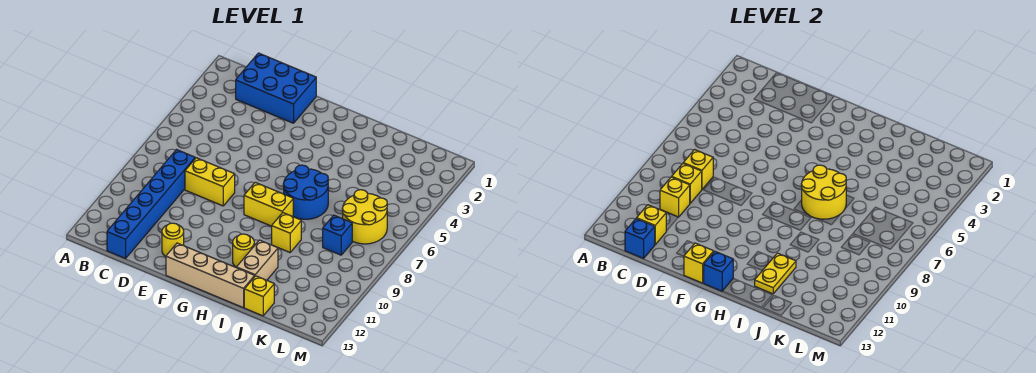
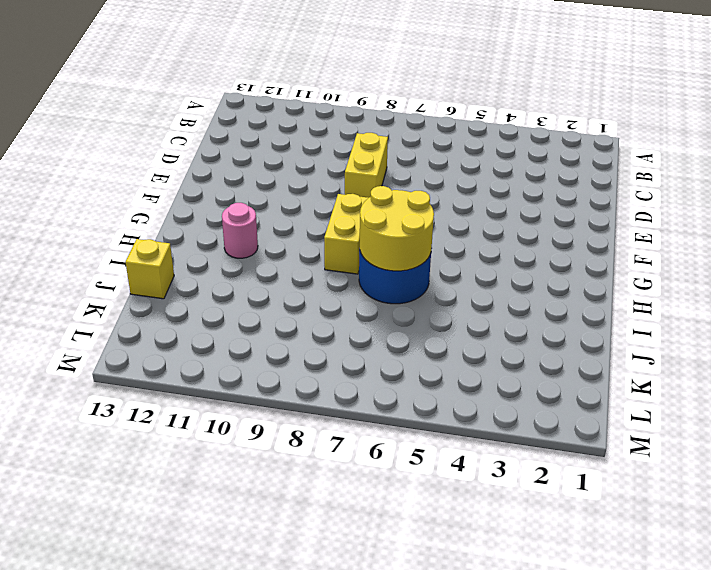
pink round brick H11 level 1 -> yellow round brick H11 level 1
none -> blue brick C1:E2 level 1
none -> blue brick C8:C13 level 1
none -> yellow round brick E12 level 1

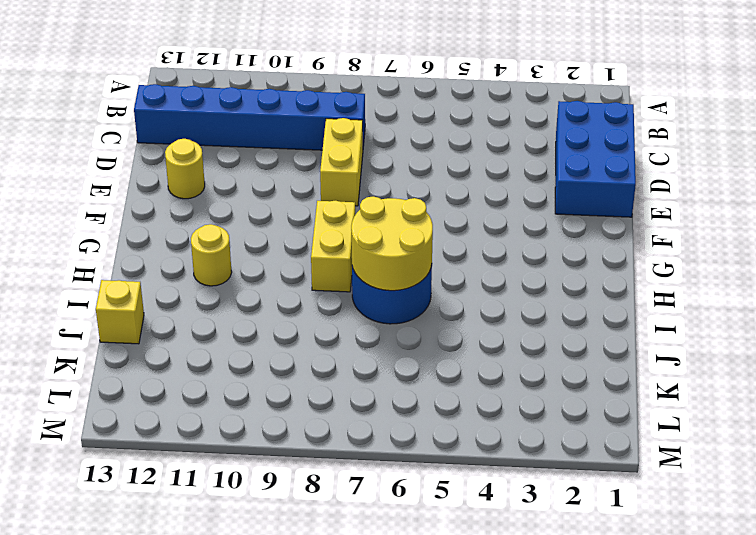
none -> tan brick F13:I13 level 1
none -> yellow brick I9 level 1
none -> tan brick I11:I12 level 1

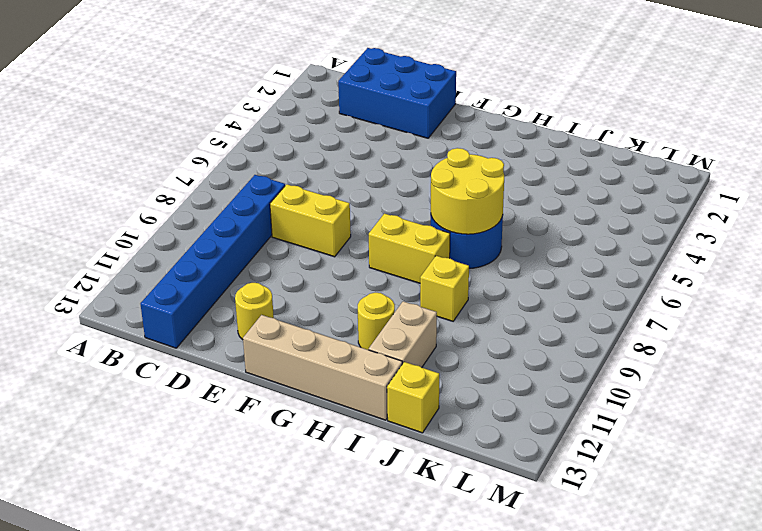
none -> yellow round brick K6:L7 level 1
none -> blue brick K8 level 1
none -> yellow brick C8 level 2

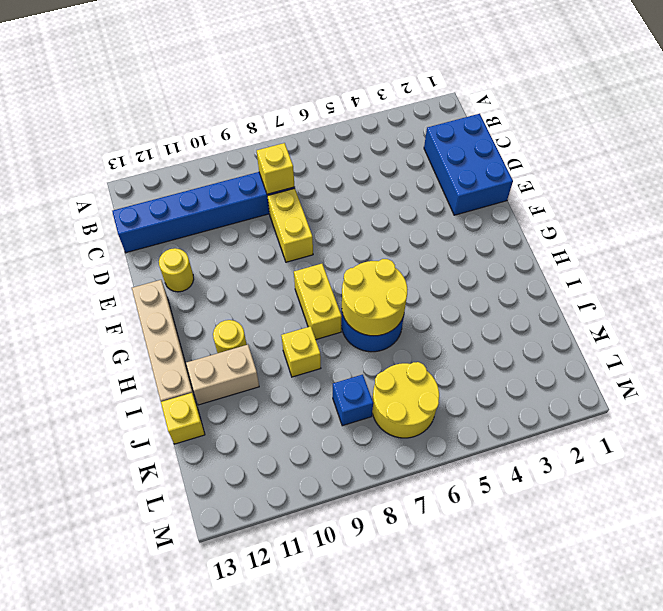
none -> yellow brick C9 level 2
none -> yellow brick C10 level 2
none -> yellow brick C12 level 2

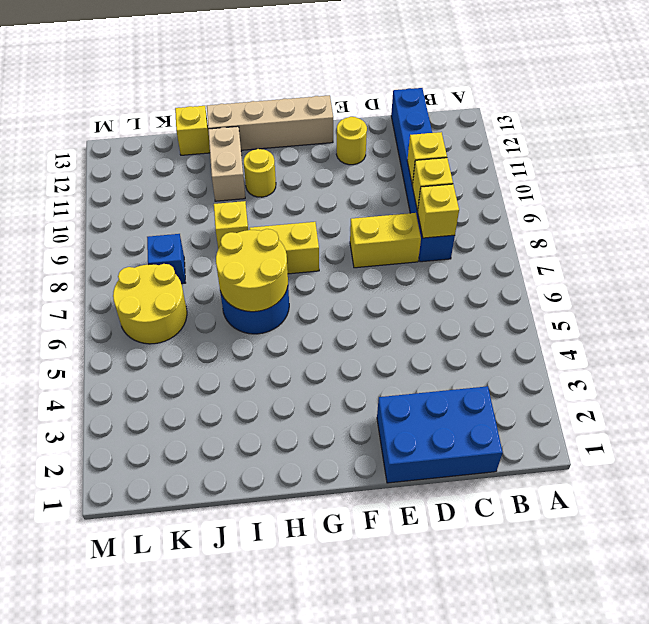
none -> yellow brick C12 level 2
none -> blue brick C13 level 2
none -> yellow brick F13 level 2

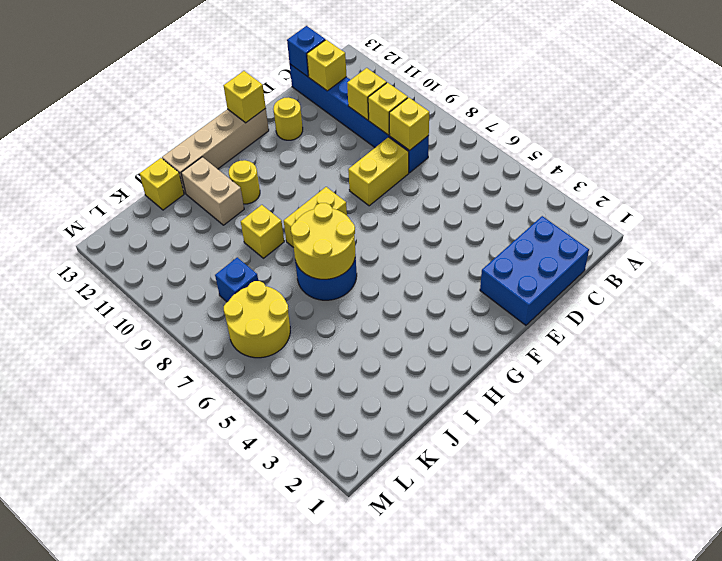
none -> blue brick G13 level 2
none -> yellow plate I11:I12 level 2

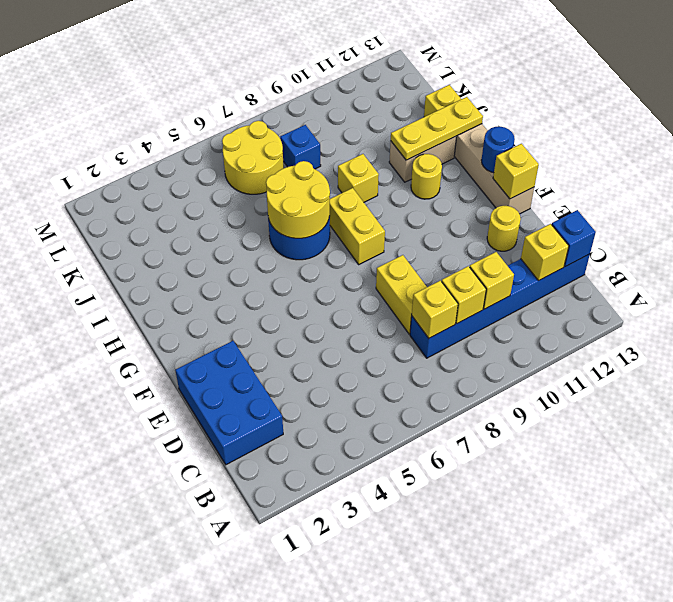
blue round brick G13 level 2 -> blue brick G13 level 2
yellow plate I11:I13 level 2 -> yellow plate I11:I12 level 2

